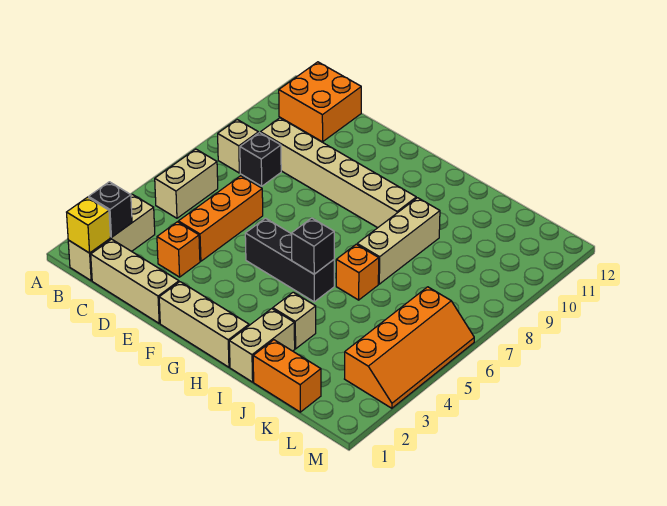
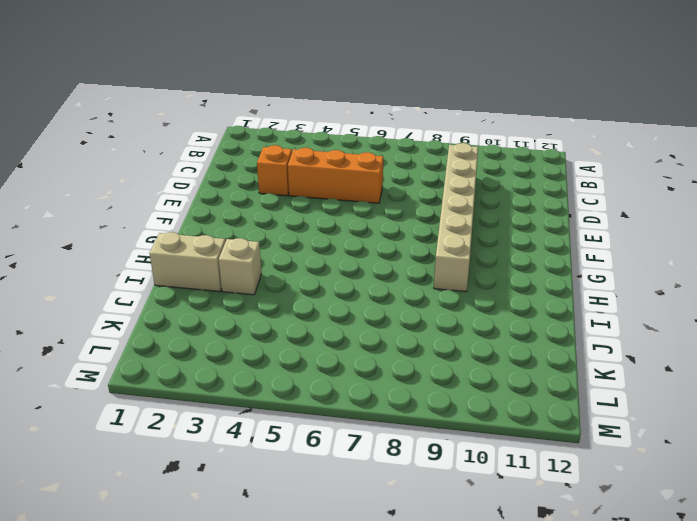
none -> tan brick B1:B3 level 1
none -> tan brick B5:B6 level 1
none -> tan brick B8 level 1

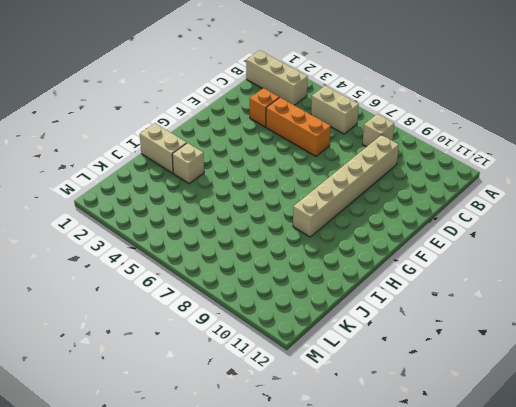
none -> orange brick B11:C12 level 1
none -> tan brick C1:E1 level 1
none -> black brick C8 level 1

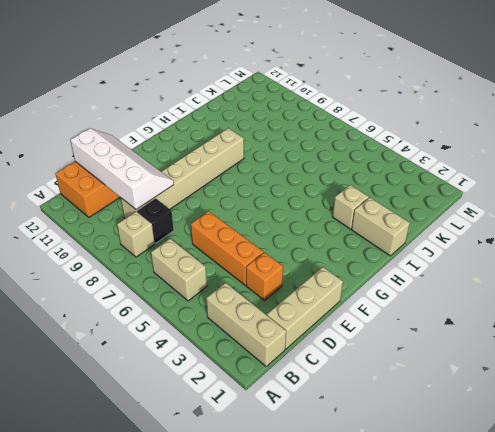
white slope C9:D12 level 2 top C -> none
none -> tan brick F1:H1 level 1
none -> black brick F5:H5 level 1
none -> orange brick I6 level 1

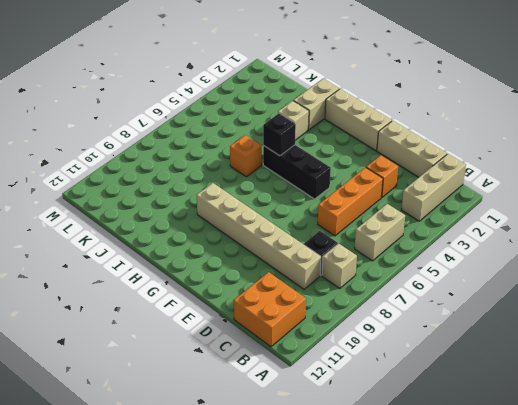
none -> tan brick I7:I9 level 1
none -> orange brick J1:K1 level 1
none -> orange slope L3:M6 level 1 top L

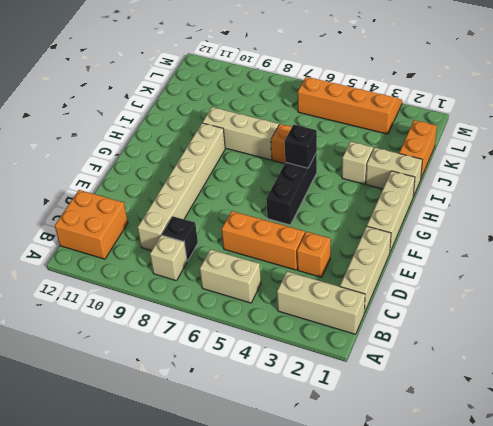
none -> yellow brick B1 level 2
none -> black brick B2 level 2

